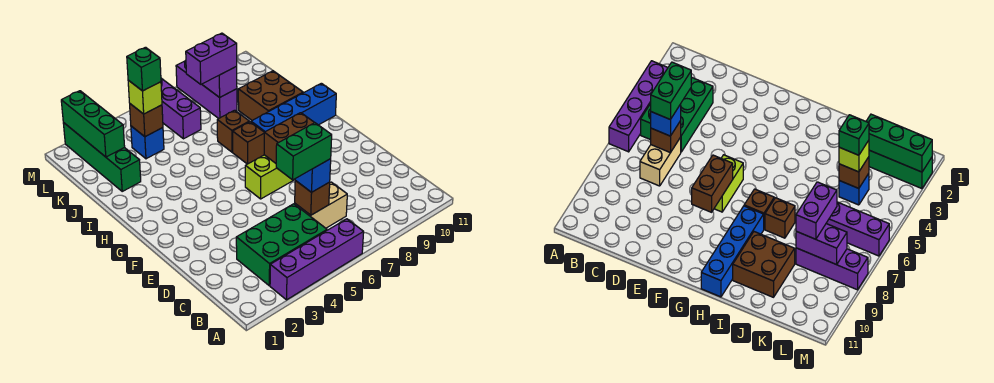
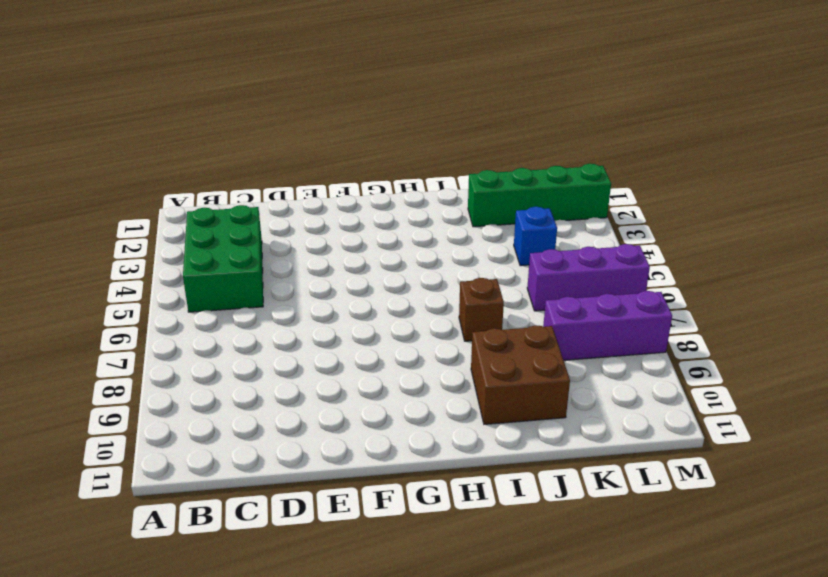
none -> purple brick A3:A6 level 1
none -> tan brick C6:C7 level 1
none -> lime brick F6:F7 level 1

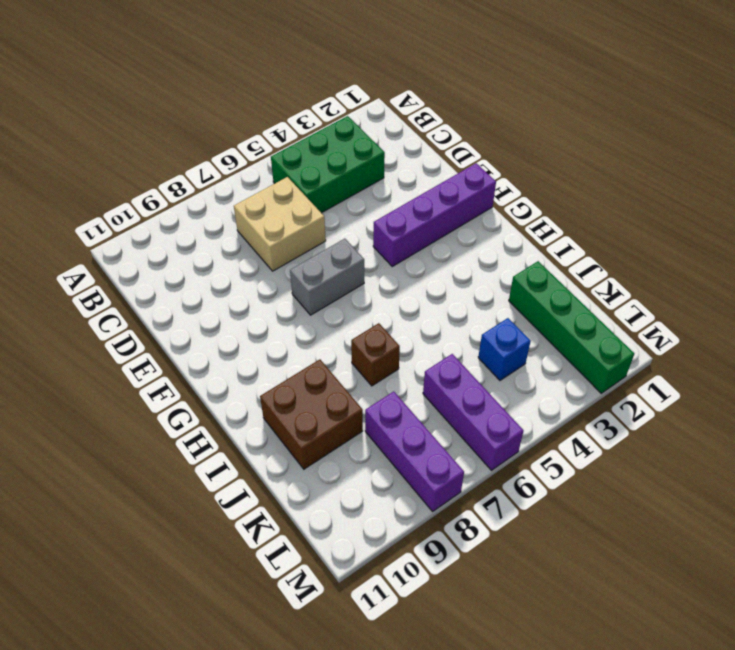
tan brick C6:D7 level 1 -> tan brick C6:C7 level 1
purple brick F1:F4 level 1 -> purple brick A3:A6 level 1
grey brick F6:F7 level 1 -> lime brick F6:F7 level 1
none -> brown brick H7 level 1
none -> blue brick H8:H11 level 1
none -> brown brick C6 level 2

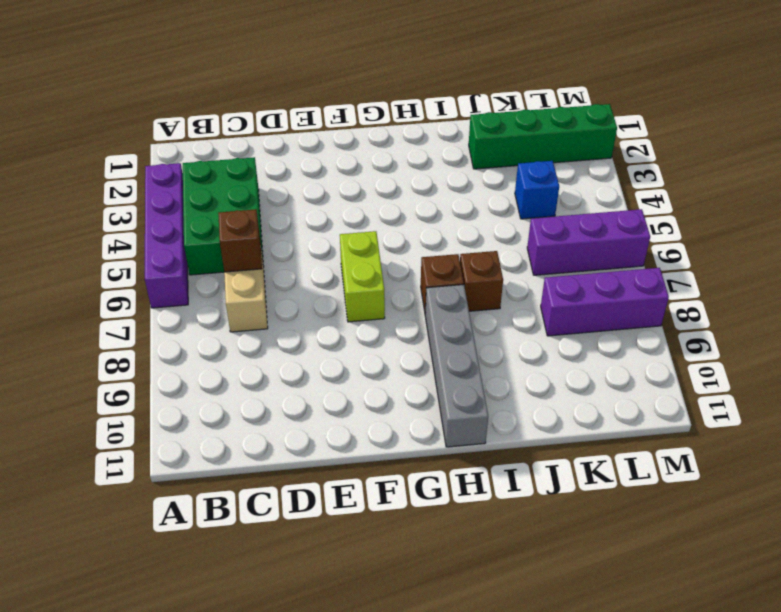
grey brick H8:H11 level 1 -> blue brick H8:H11 level 1
none -> brown brick I9:J10 level 1
none -> brown brick F7:F8 level 2
none -> green brick K2:M2 level 2

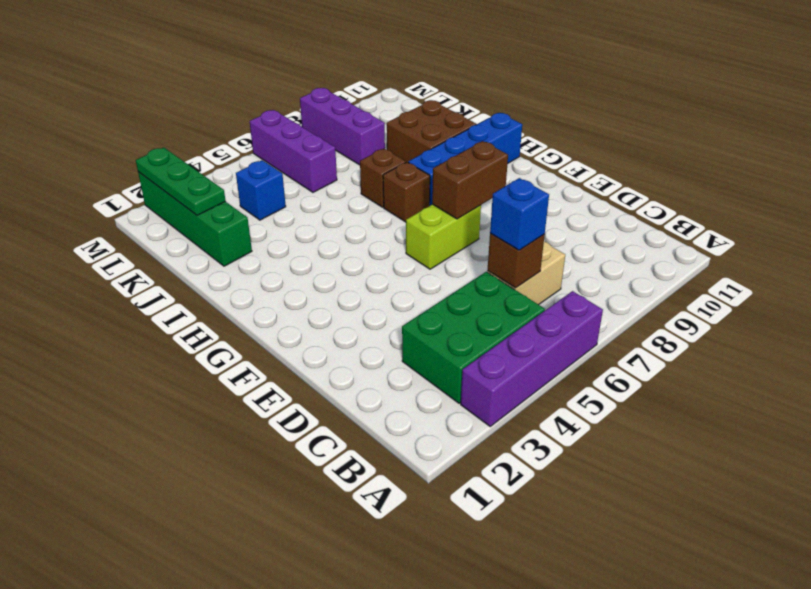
green plate K2:M2 level 2 -> green brick K2:M2 level 2
none -> brown brick K4 level 2
none -> purple brick K8:L8 level 2
none -> lime brick K4 level 3

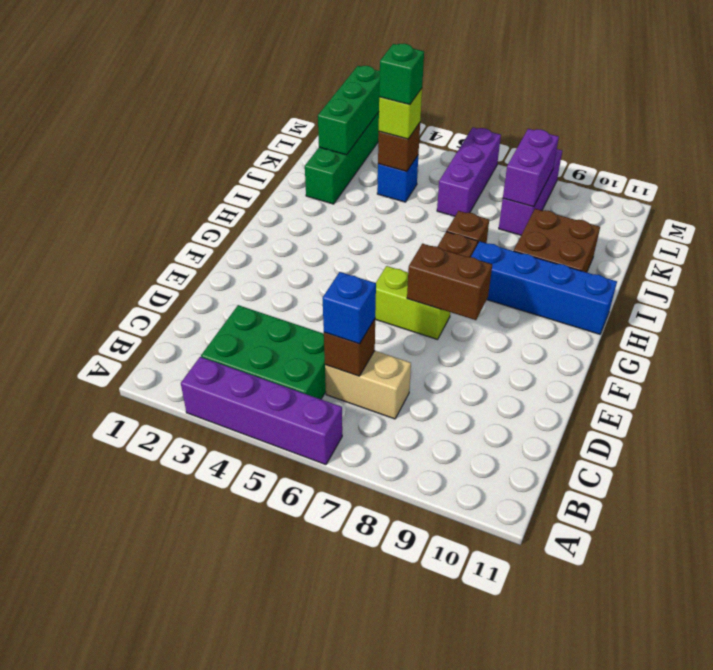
none -> purple brick K7:K8 level 3
none -> green brick C5:C6 level 4

